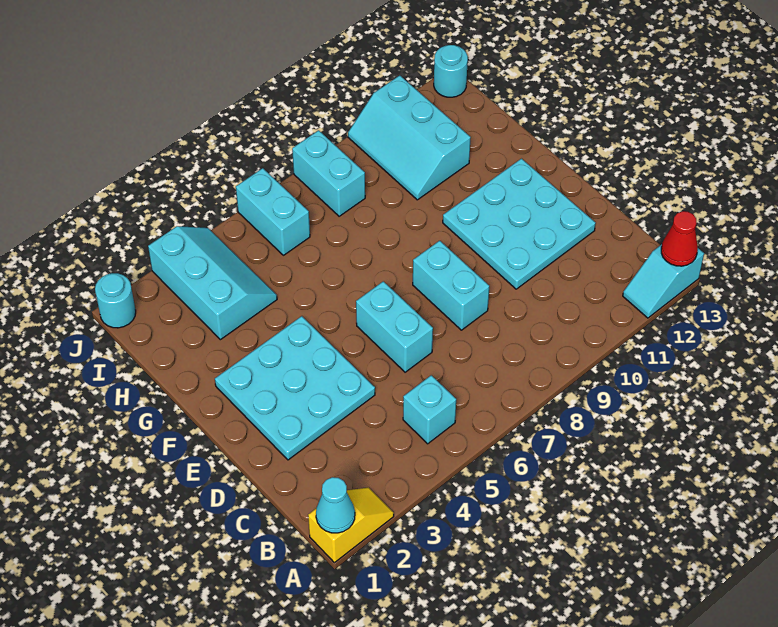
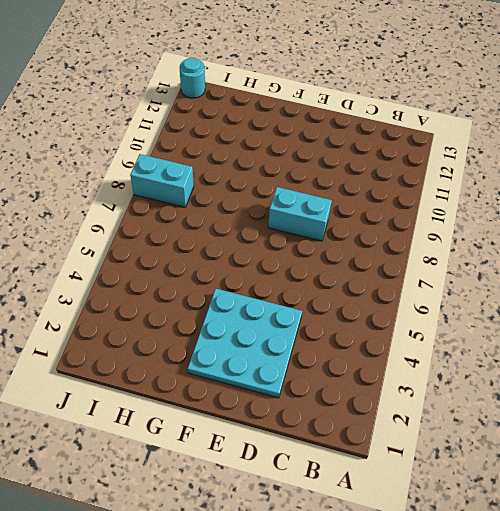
none -> yellow slope A1:A2 level 1 top 1
none -> cyan slope A12:A13 level 1 top 13
none -> cyan brick B5 level 1

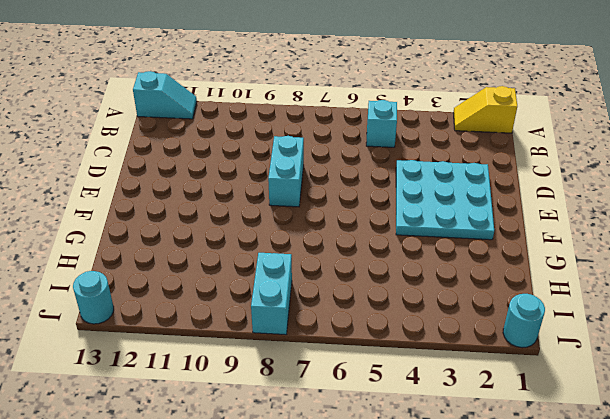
none -> cyan brick D6:E6 level 1
none -> cyan plate D10:F12 level 1
none -> cyan slope H3:J4 level 1 top 3

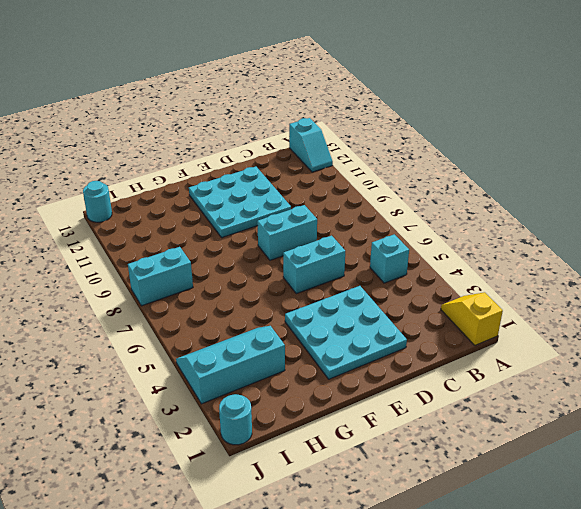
none -> cyan slope H10:J11 level 1 top 11
none -> cyan brick I6:J6 level 1
none -> cyan cone A1 level 2

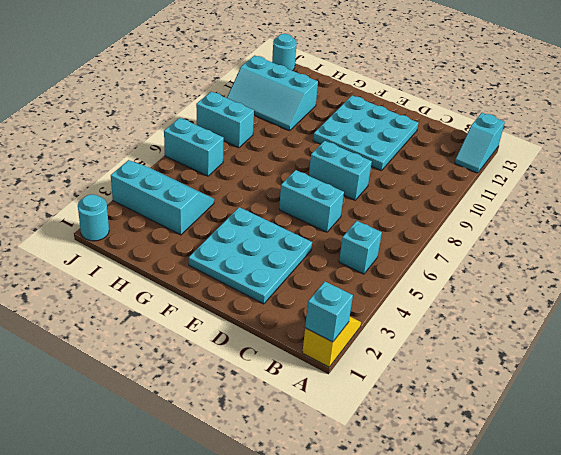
cyan brick A1 level 2 -> cyan cone A1 level 2
none -> red cone A13 level 2

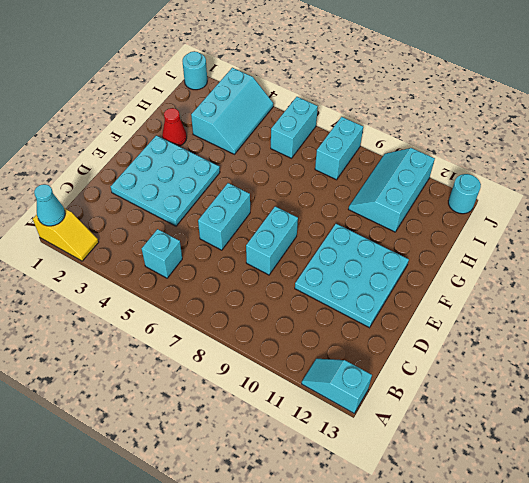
red cone G2 level 1 -> red cone A13 level 2

